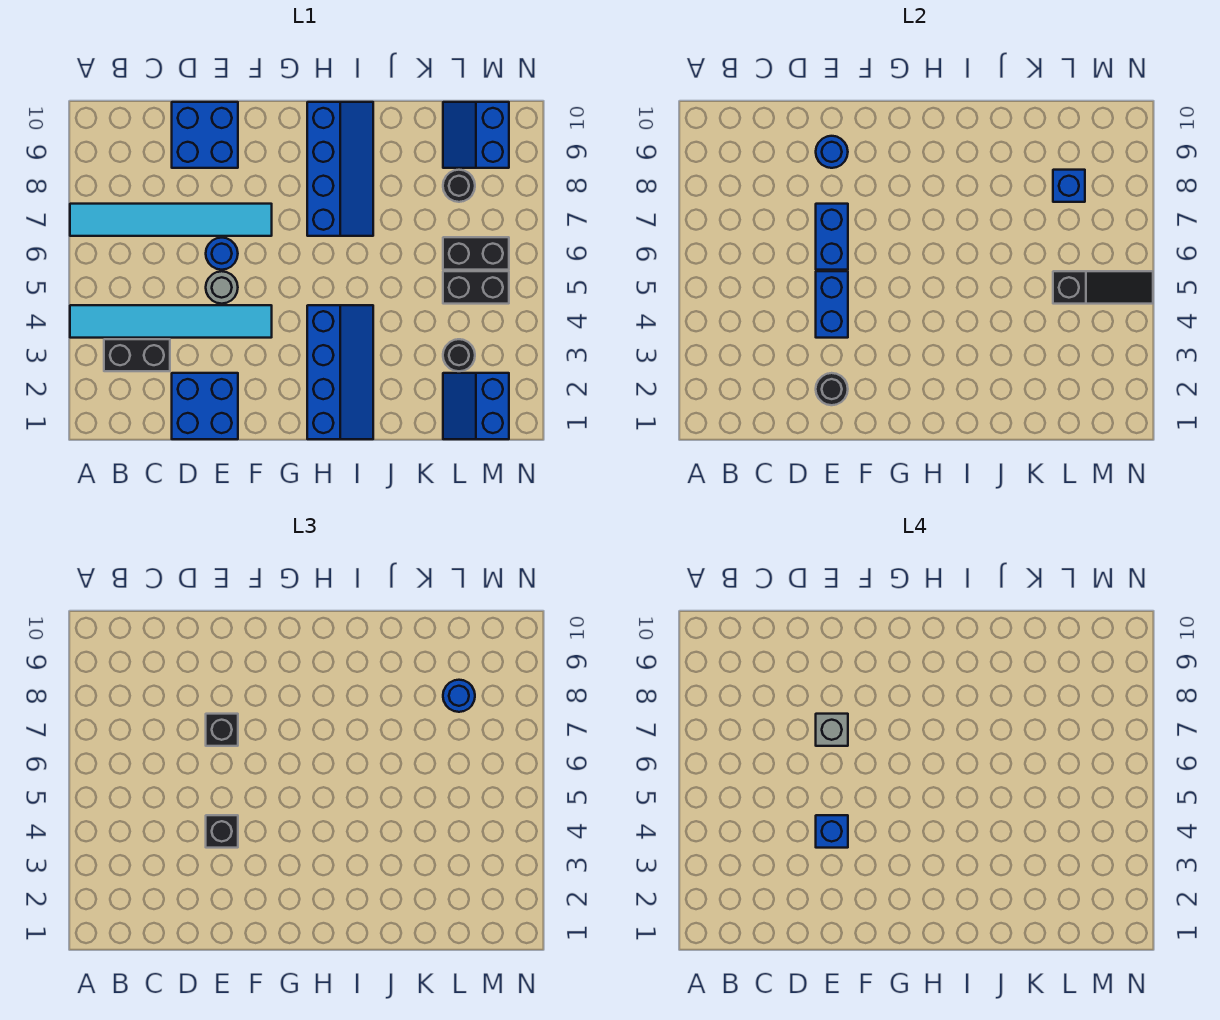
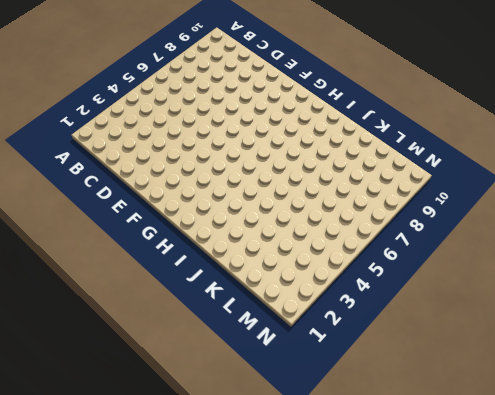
none -> cyan tile A4:F4 level 1
none -> cyan tile A7:F7 level 1
none -> black brick B3:C3 level 1

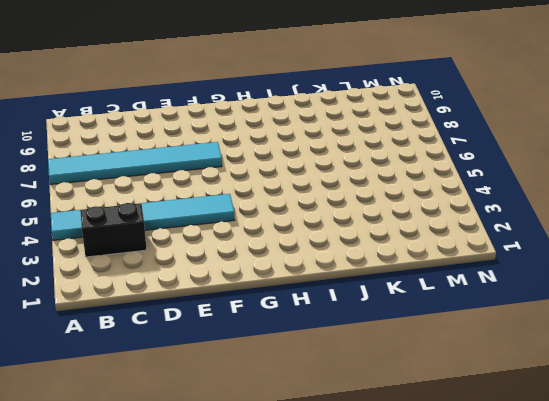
none -> blue brick D1:E2 level 1
none -> blue brick D9:E10 level 1
none -> grey round brick E5 level 1

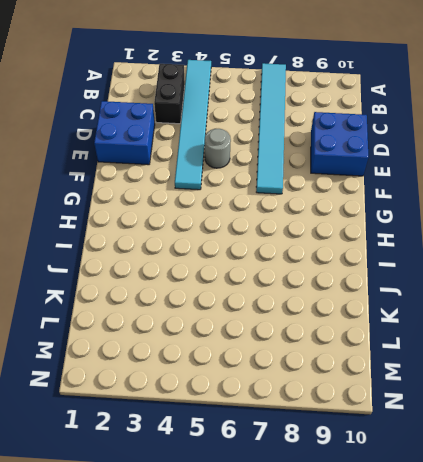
none -> blue round brick E6 level 1
none -> blue slope H1:I4 level 1 top H
none -> blue slope H7:I10 level 1 top H

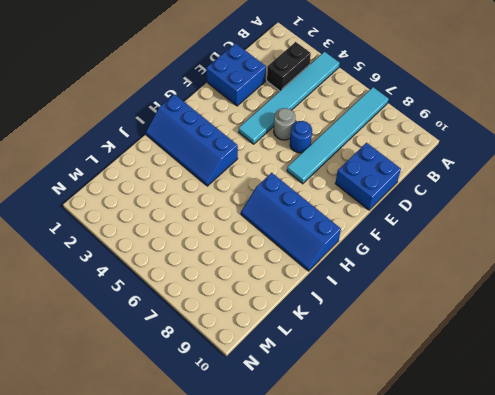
none -> blue slope L1:M2 level 1 top M
none -> black round brick L3 level 1
none -> black brick L5:M5 level 1

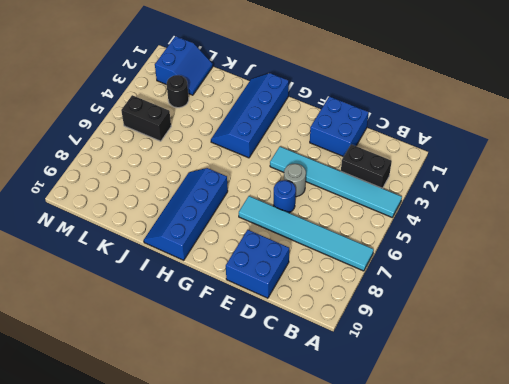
none -> black brick L6:M6 level 1
none -> black round brick L8 level 1
none -> blue slope L9:M10 level 1 top M

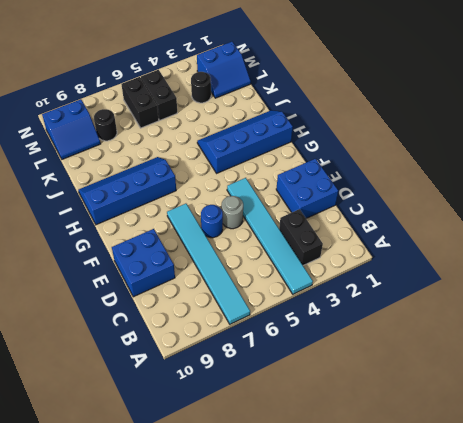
none -> black round brick E2 level 2
none -> blue brick E4:E5 level 2
none -> blue brick E6:E7 level 2

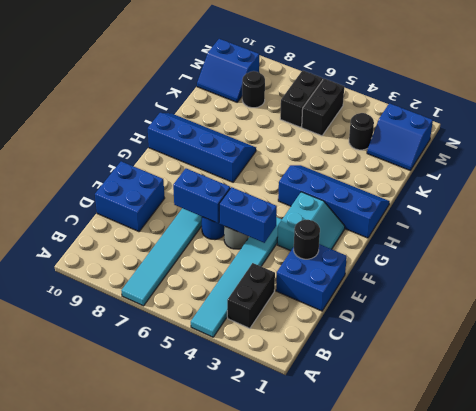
cyan slope F2:G3 level 1 top 3 -> none
none -> blue round brick E9 level 2
none -> black slope L5:N5 level 2 top L
none -> blue brick L8 level 2

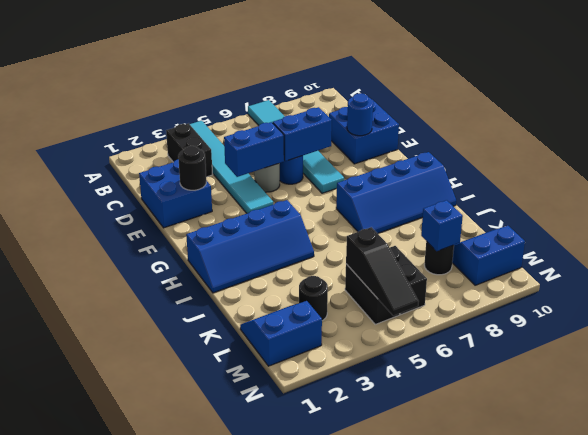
none -> black brick E4 level 3
none -> black brick E7 level 3
none -> blue round brick L8 level 3

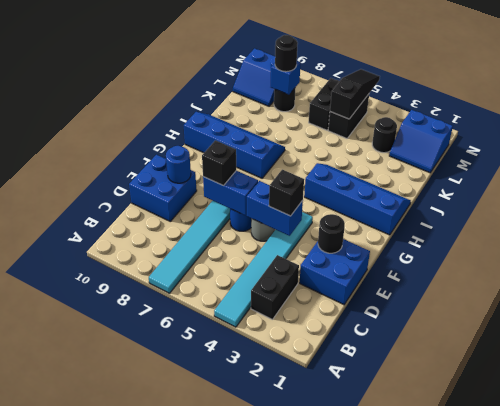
black round brick L8 level 3 -> blue round brick L8 level 3
none -> blue brick E4 level 4
none -> grey brick E7 level 4

